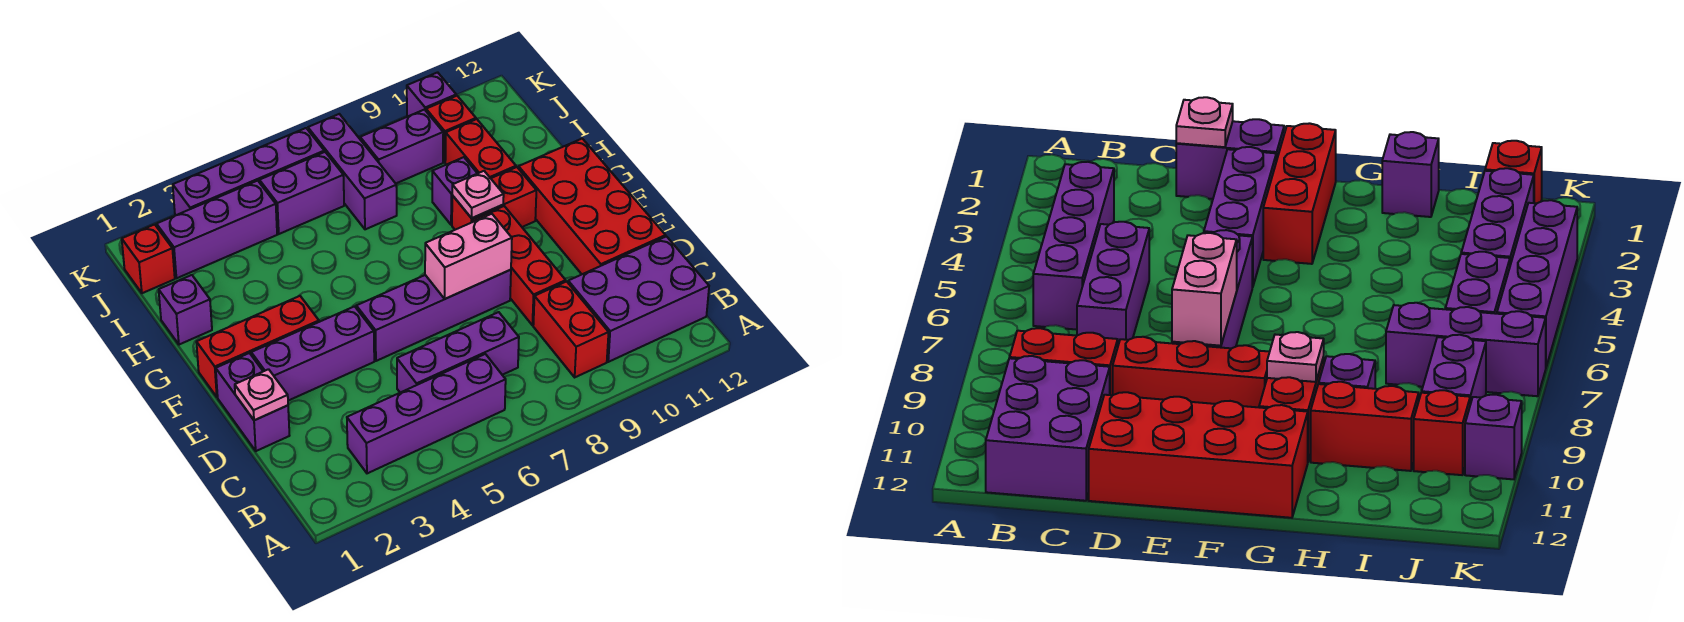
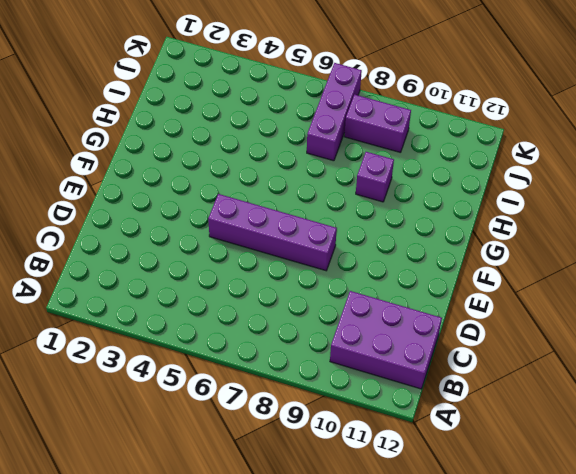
none -> purple brick B3:B6 level 1
none -> red brick B9:C9 level 1
none -> purple brick C5:C7 level 1

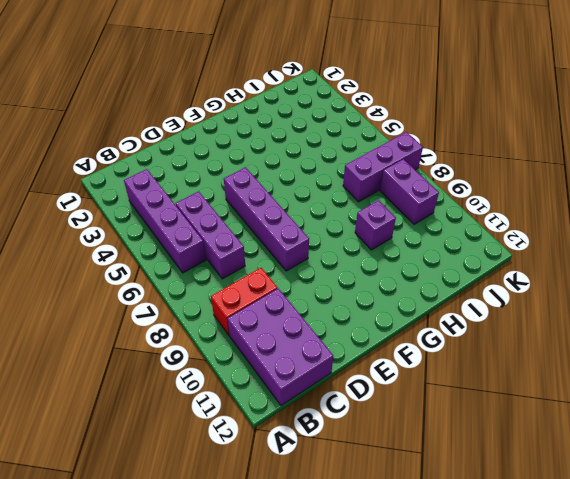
none -> purple brick D1:E1 level 1
none -> red brick D9:F9 level 1
none -> red brick D11:G12 level 1

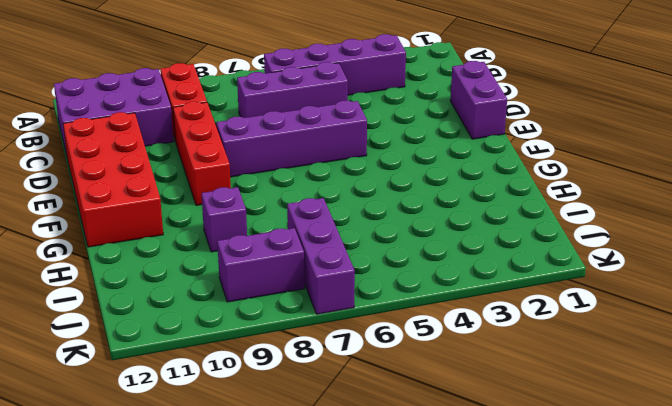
none -> purple brick E2:E4 level 1
none -> red brick F1:F3 level 1
none -> red brick G9:G10 level 1

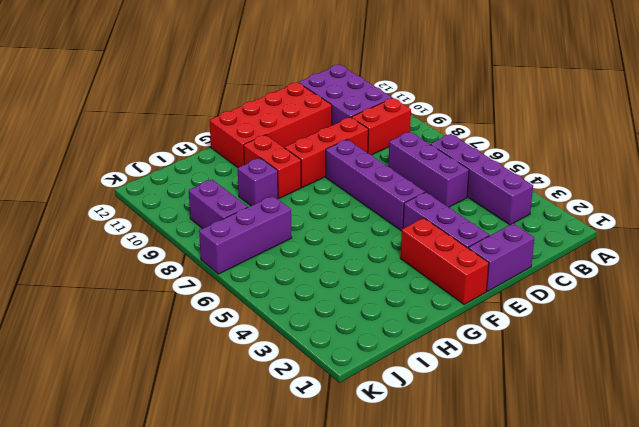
none -> purple brick H1 level 1
none -> red brick H10:I10 level 1
none -> red brick J1 level 1

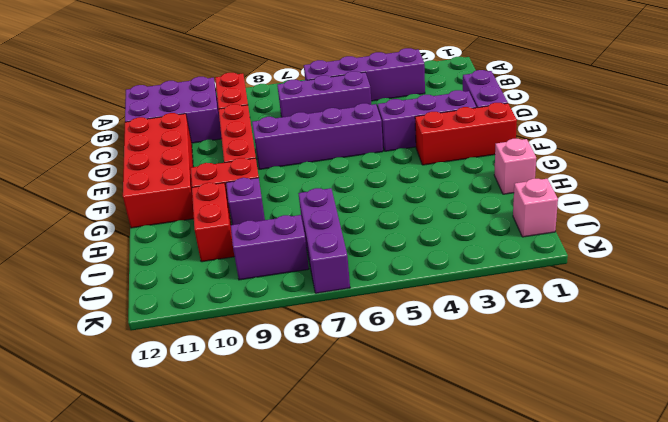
pink brick H1 level 1 -> purple brick H1 level 1
pink brick J1 level 1 -> red brick J1 level 1
none -> purple brick J2:J4 level 1
none -> purple brick J5:J6 level 1
none -> red brick J10 level 1

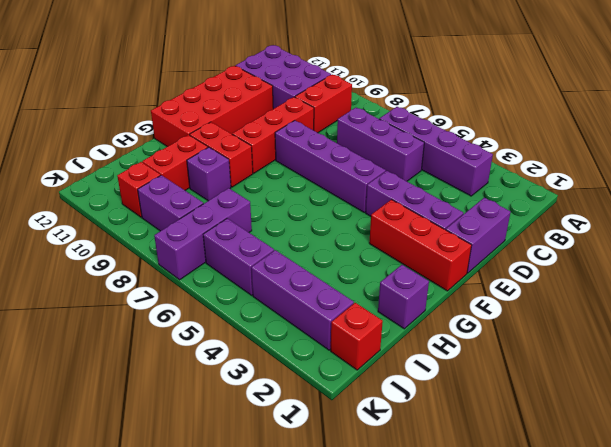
none -> purple brick K3:K6 level 1
none -> purple brick K10 level 1
none -> pink plate D1 level 2

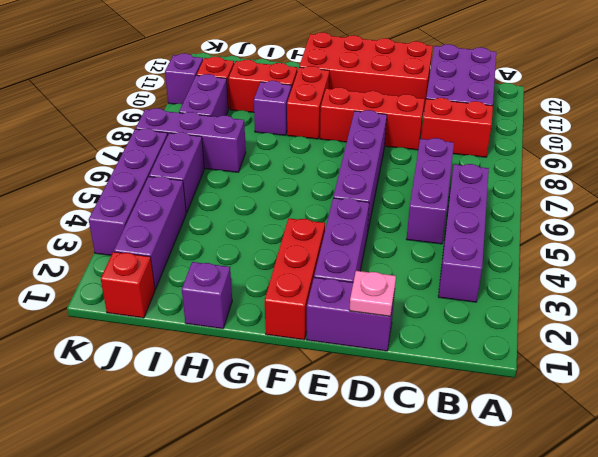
none -> pink brick E7:E8 level 2
none -> pink plate G9 level 2

